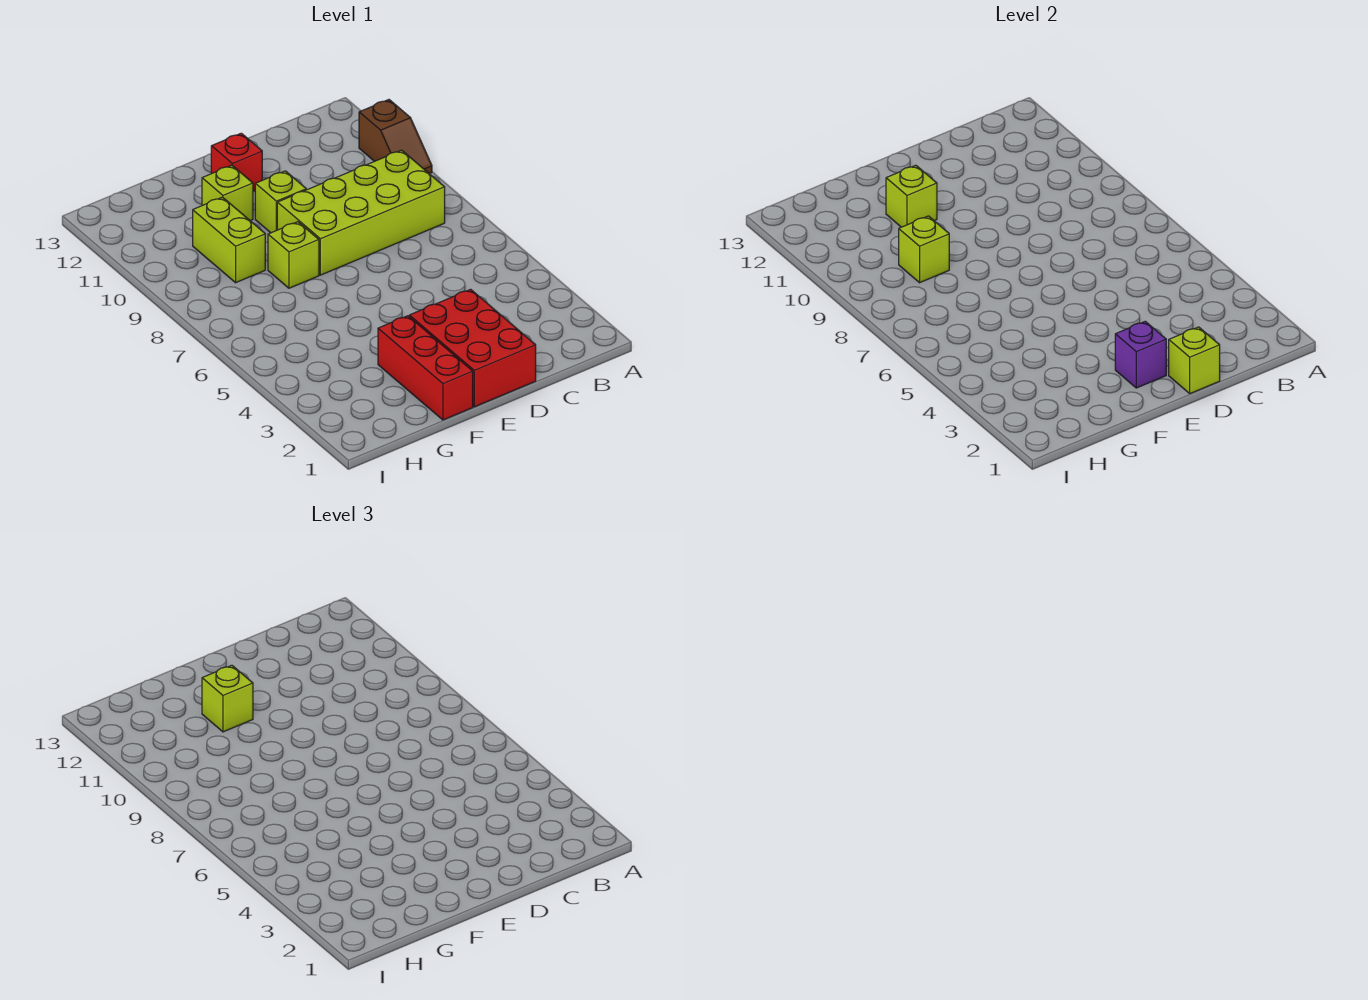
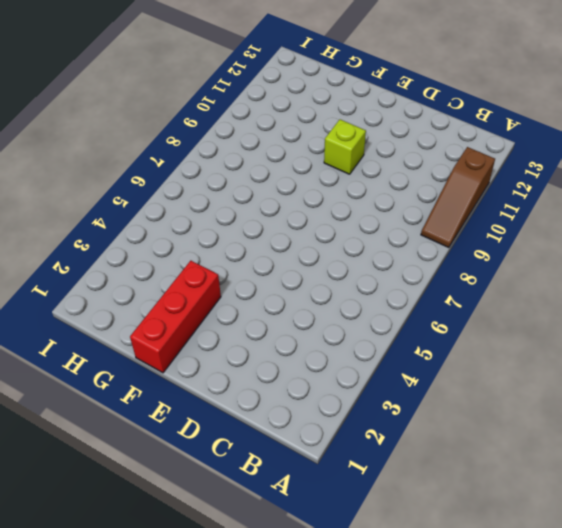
brown slope A9:A11 level 1 top 11 -> brown slope A10:A11 level 1 top 11
none -> lime brick B8:E9 level 1
none -> red brick D1:E3 level 1
none -> red brick E12 level 1

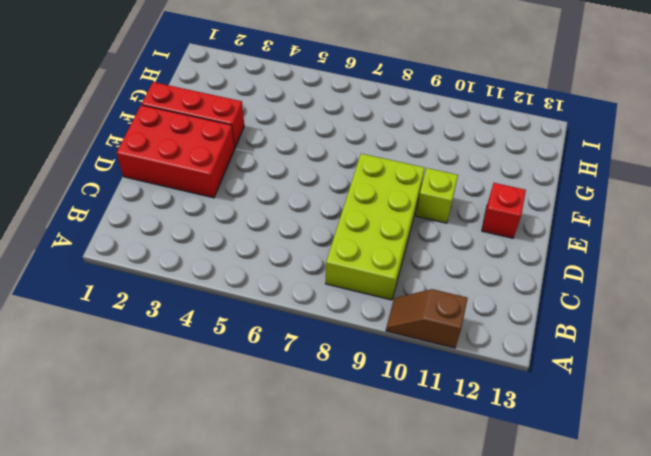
none -> lime brick F8 level 1
none -> lime brick F11 level 1
none -> lime brick G9:G10 level 1

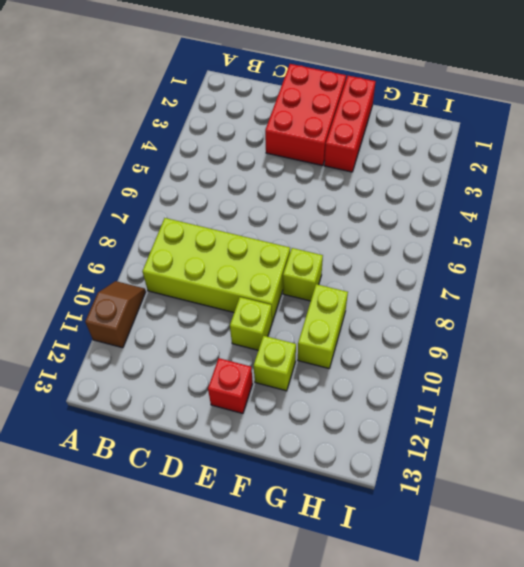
none -> lime brick D1 level 2
none -> purple brick E2 level 2
none -> lime brick F11 level 2

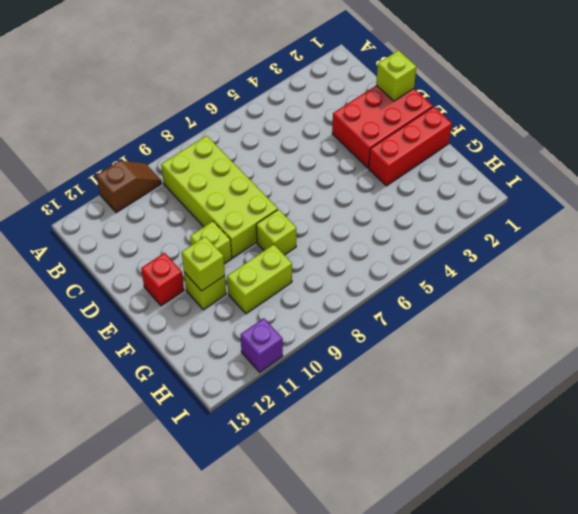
purple brick I11 level 1 -> purple brick E2 level 2
none -> lime brick G9 level 2
none -> lime brick F11 level 3

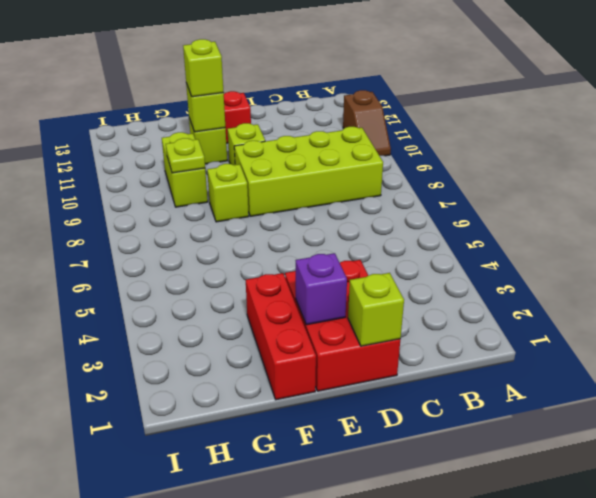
lime plate G9 level 2 -> lime brick G9 level 2

